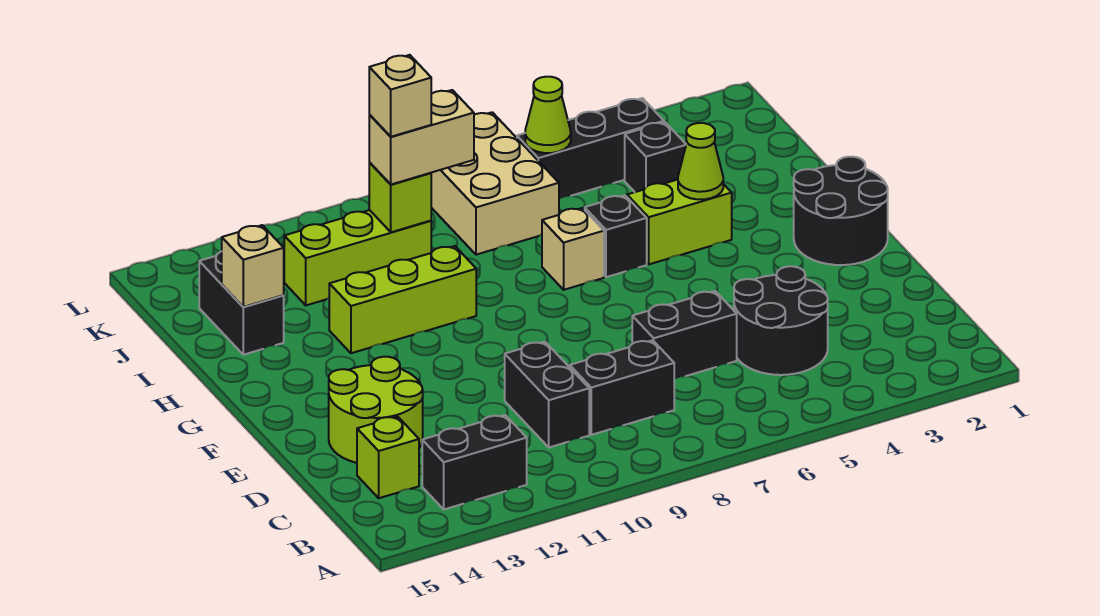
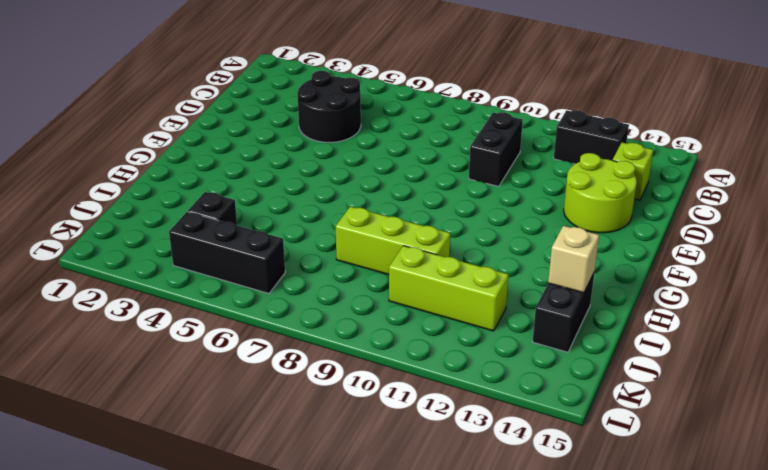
lime brick I8:I10 level 1 -> lime brick H10:H12 level 1
none -> black brick C8:C9 level 1
none -> black brick D6:D7 level 1
none -> black round brick F1:G2 level 1

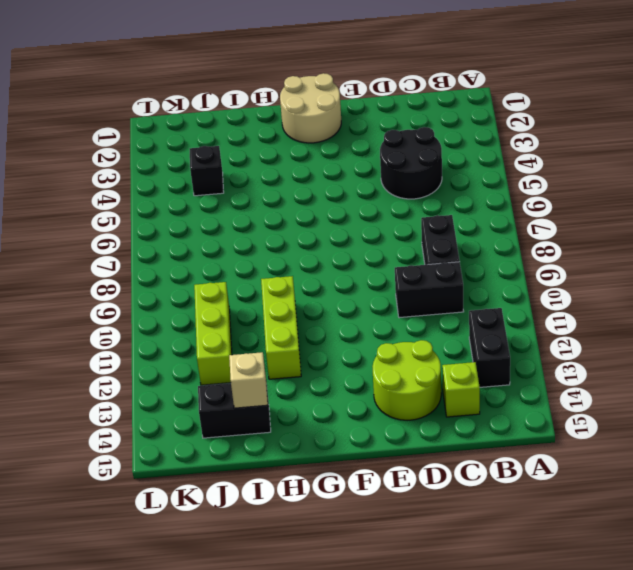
tan round brick F1:G2 level 1 -> black round brick F1:G2 level 1
none -> black brick D6:D7 level 1
none -> lime brick H4:H5 level 1
none -> black brick H6 level 1

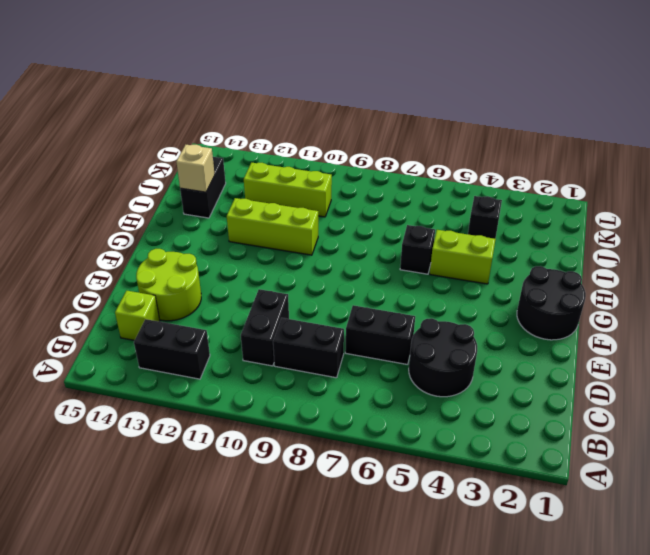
none -> tan brick H7 level 1
none -> tan brick J7:L8 level 1
none -> black brick K4:K6 level 1

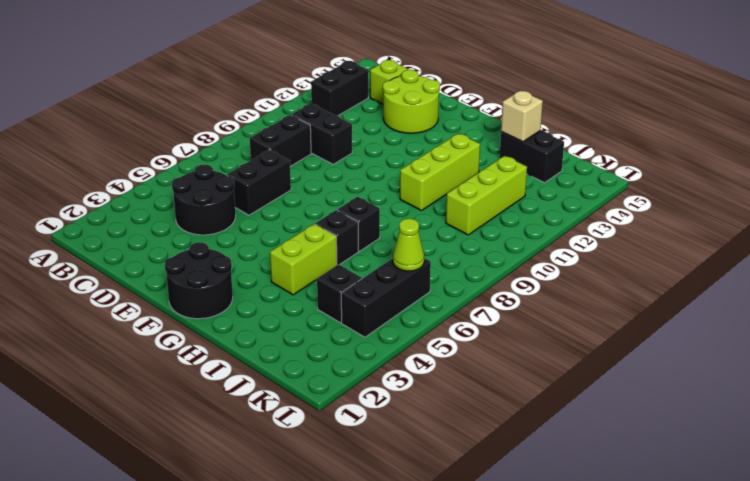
black brick H7 level 1 -> tan brick H7 level 1
none -> tan brick J7:L8 level 1
none -> lime cone H4 level 2
none -> lime brick J10 level 2

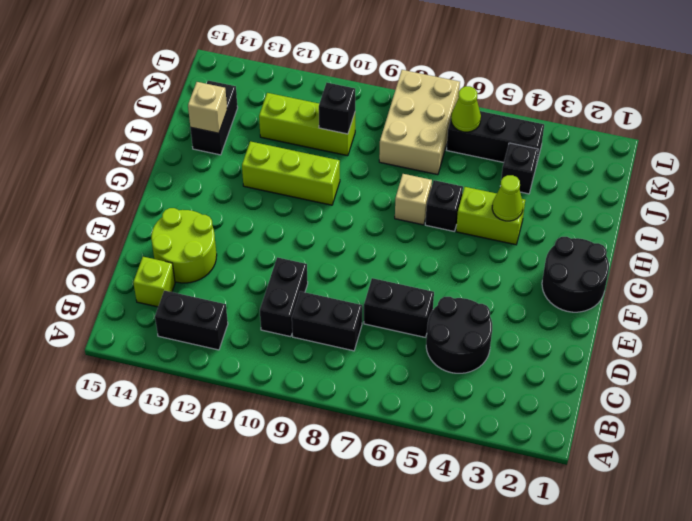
black brick J10 level 2 -> lime brick J10 level 2
none -> tan brick J9:J10 level 3
none -> tan brick J10 level 4

